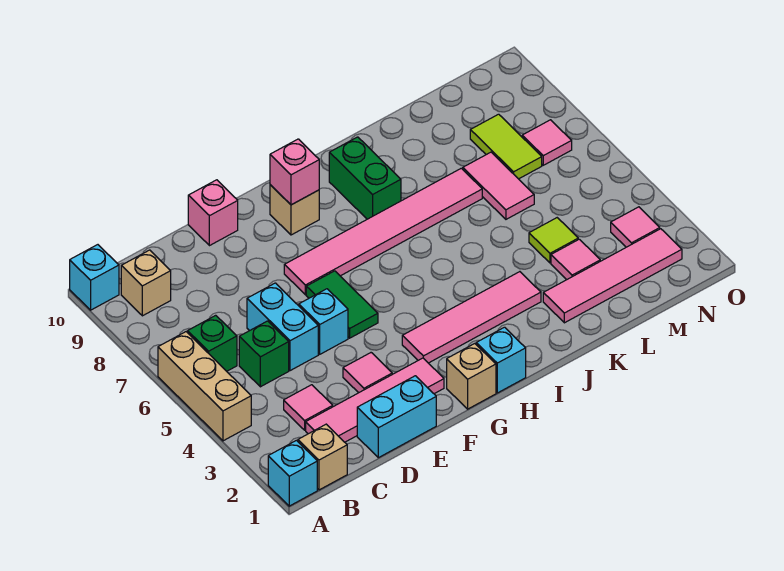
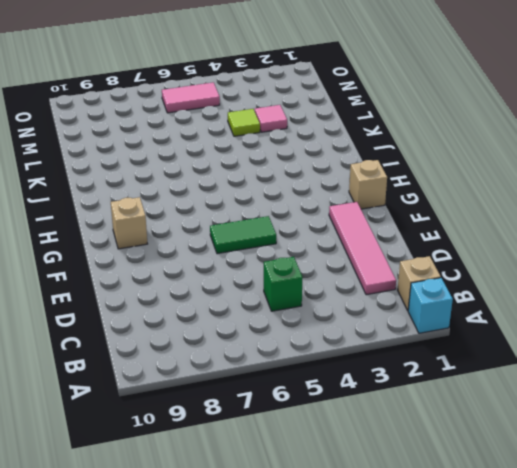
pink tile N5:N6 level 1 -> pink tile L6:L7 level 1
none -> tan brick A4:A6 level 1
none -> cyan brick A10 level 1
none -> green brick B6 level 1

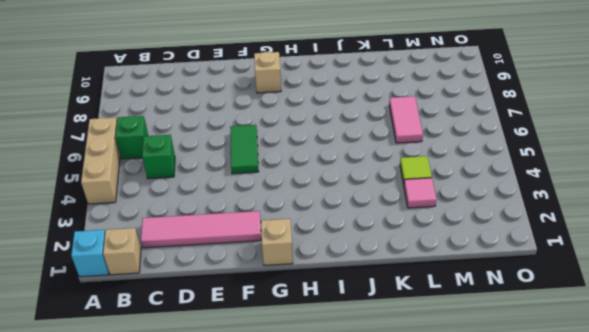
none -> cyan brick A10 level 1
none -> tan brick B9 level 1
none -> pink tile C3 level 1

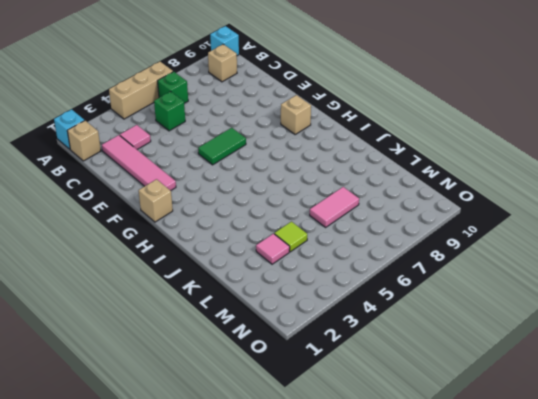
none -> cyan brick D1:E1 level 1
none -> cyan brick D5:D6 level 1
none -> pink tile E3 level 1

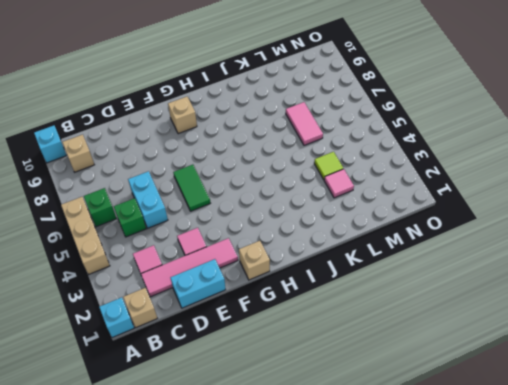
none -> cyan brick E5 level 1
none -> pink brick E10 level 1
none -> pink tile F7:K7 level 1

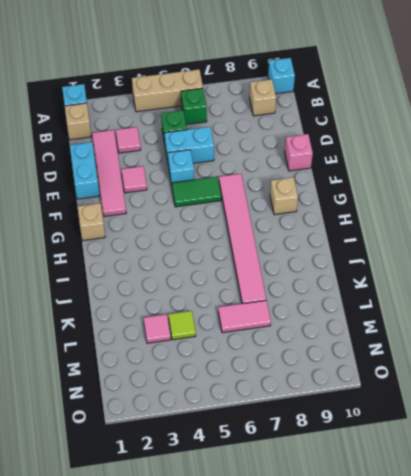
none -> pink tile G3:J3 level 1
none -> cyan brick H1 level 1
none -> green brick I8:I9 level 1

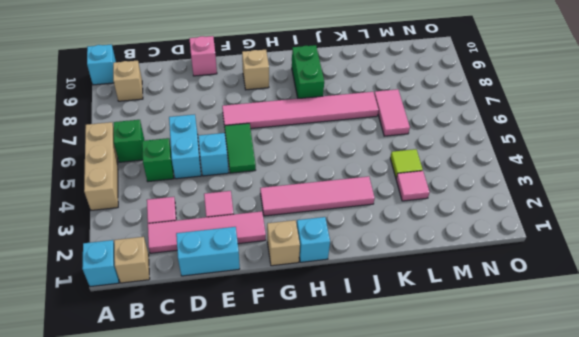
none -> pink tile K2:N2 level 1
none -> lime tile M7:M8 level 1
none -> pink tile N3 level 1

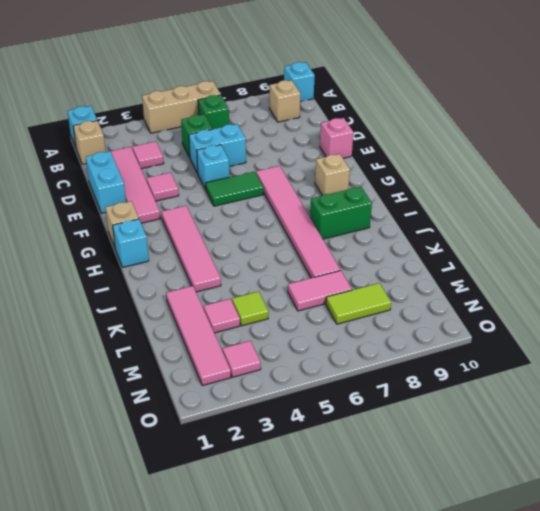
none -> pink tile N7 level 1
none -> pink brick G9 level 2

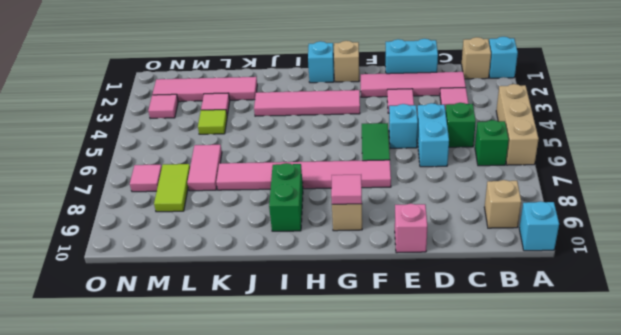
pink tile G9 level 2 -> pink brick G9 level 2

